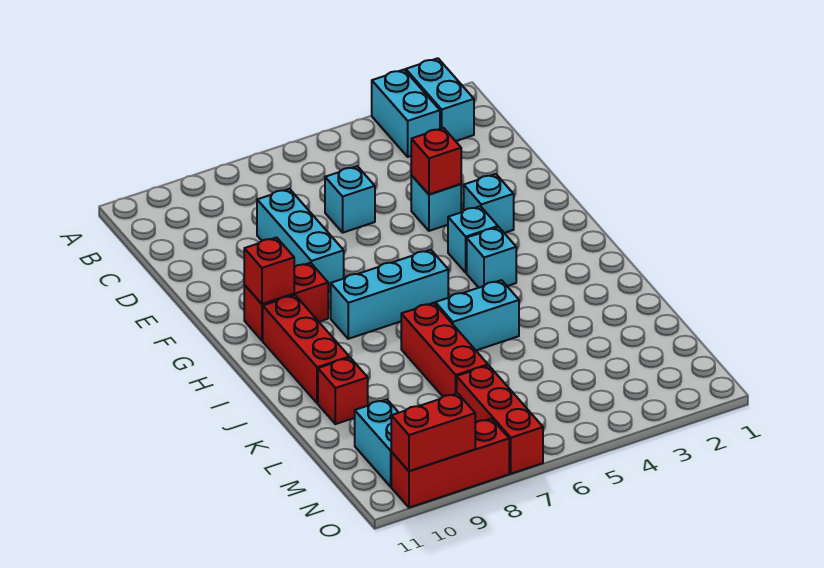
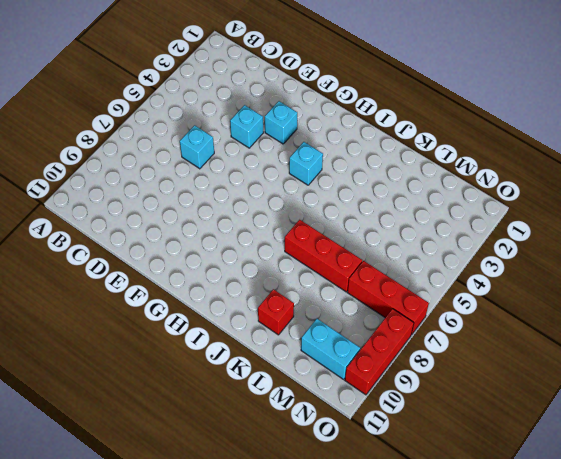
none -> cyan brick A2:B2 level 1
none -> cyan brick A3:B3 level 1
none -> cyan brick D8:F8 level 1

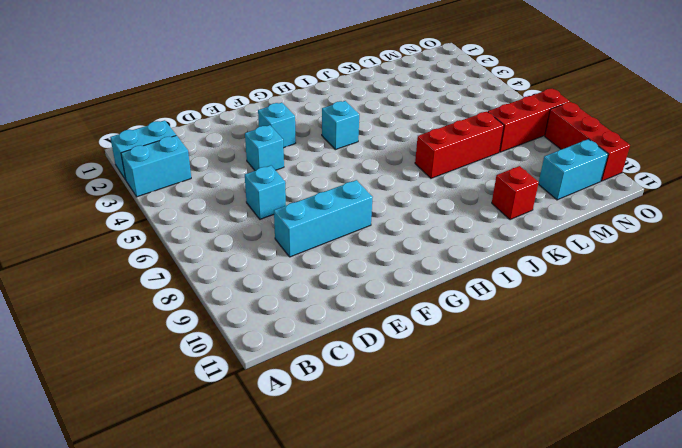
none -> cyan brick G4 level 1
none -> red brick G9:G10 level 1
none -> cyan brick H6:H8 level 1

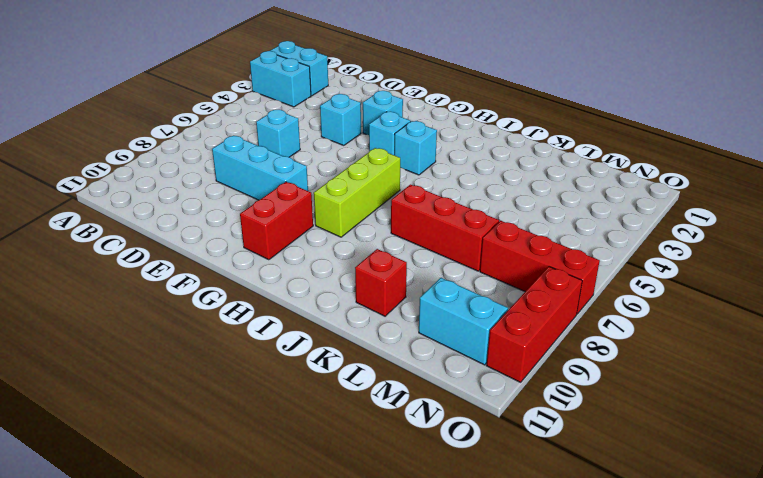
lime brick H6:H8 level 1 -> cyan brick H6:H8 level 1
none -> red brick H10:J10 level 1
none -> cyan brick J5:J6 level 1
none -> red brick E4 level 2

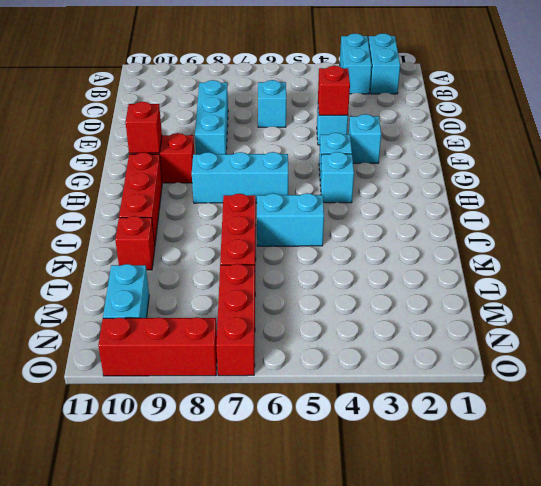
none -> red brick O9:O10 level 2

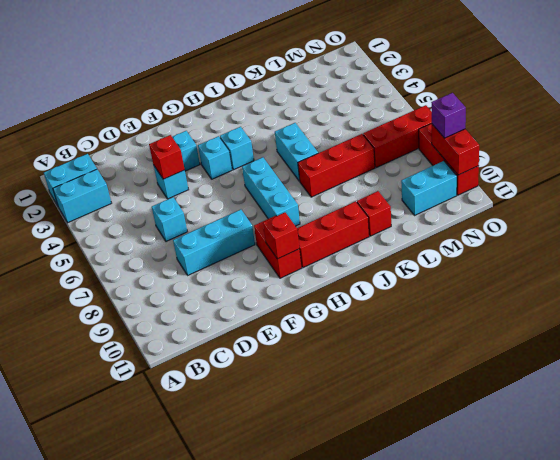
purple brick O9 level 3 -> none

